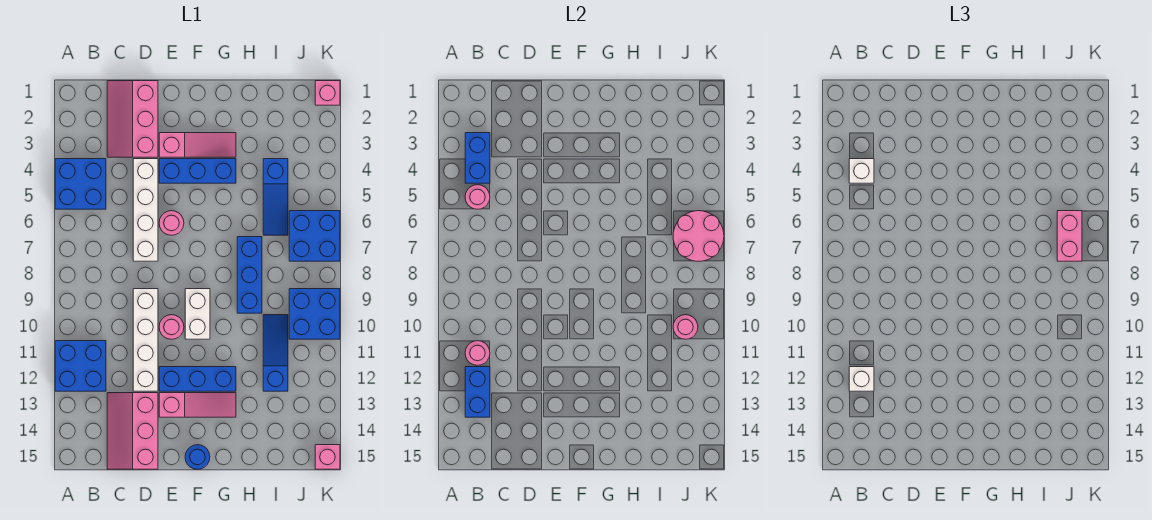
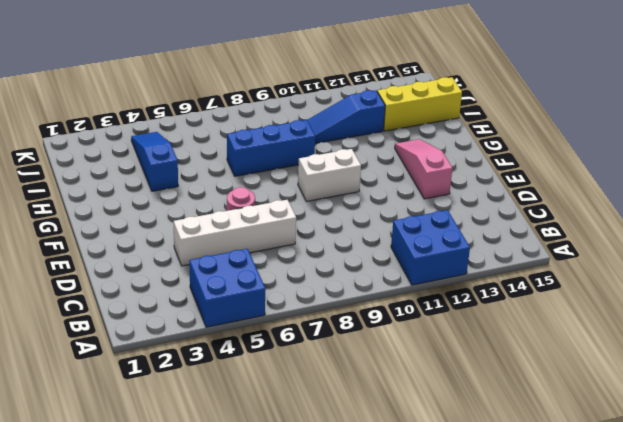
blue slope H4:J4 level 1 top H -> blue slope I4:I6 level 1 top 4
yellow brick I13:I15 level 1 -> none
none -> pink slope C1:D3 level 1 top D
none -> pink slope C13:D15 level 1 top D
none -> white brick D9:D12 level 1
none -> pink slope E3:G3 level 1 top E

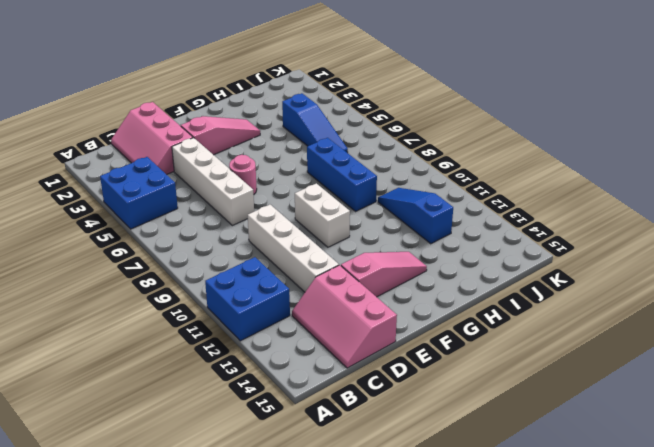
none -> blue brick E4:G4 level 1
none -> pink round brick E10 level 1
none -> blue brick E12:G12 level 1
none -> blue round brick F15 level 1

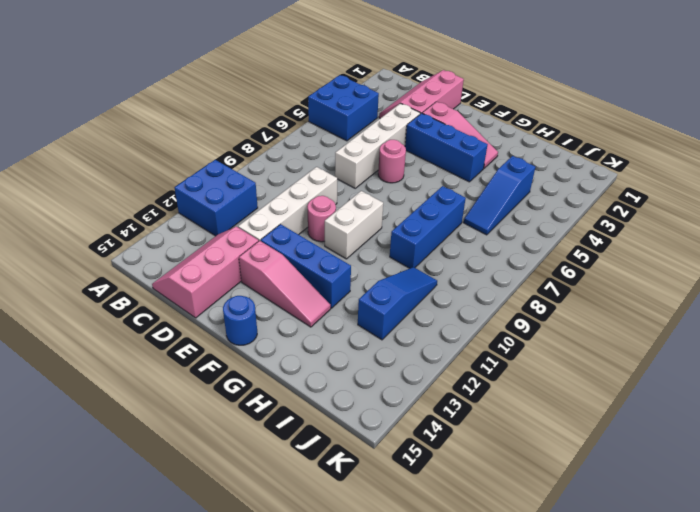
none -> blue brick J6:K7 level 1
none -> blue brick J9:K10 level 1
none -> pink brick K1 level 1
none -> pink brick K15 level 1

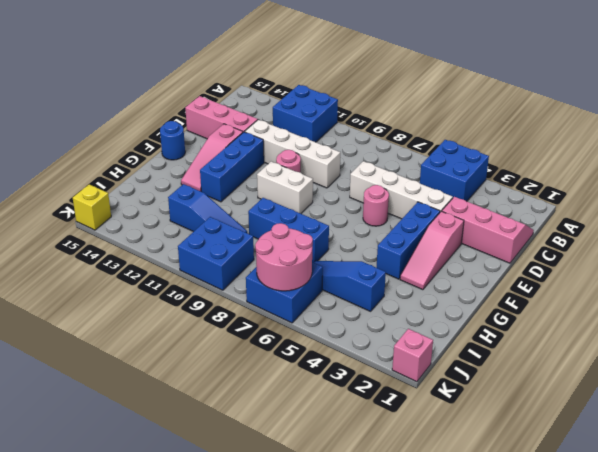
yellow brick K15 level 1 -> pink brick K15 level 1
none -> blue brick B3:B4 level 2
none -> pink round brick B5 level 2
none -> pink round brick B11 level 2
none -> blue brick B12:B13 level 2

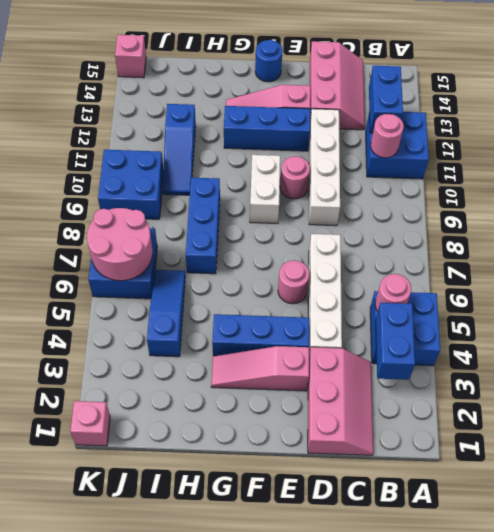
none -> pink round brick J10 level 2
none -> white brick B4 level 3
none -> white brick B12 level 3
none -> pink brick J6:J7 level 3

